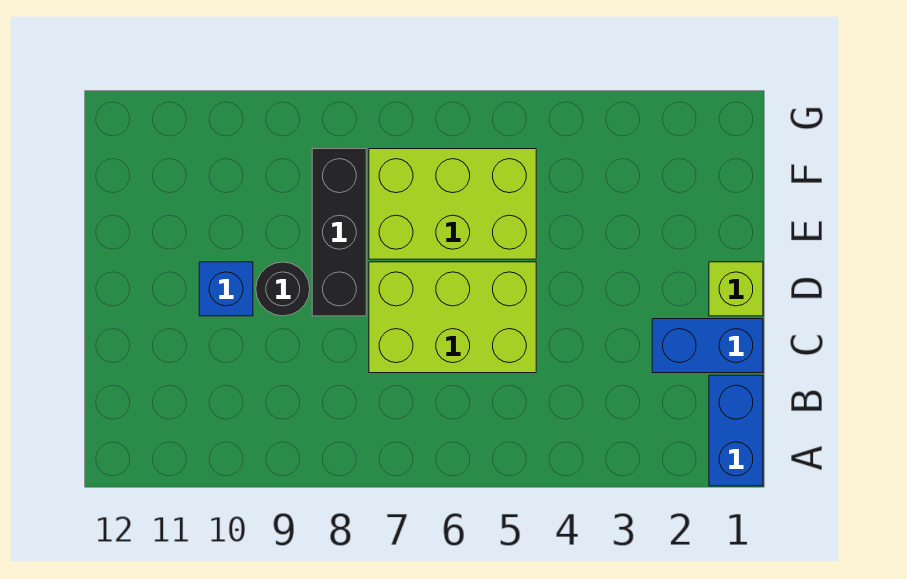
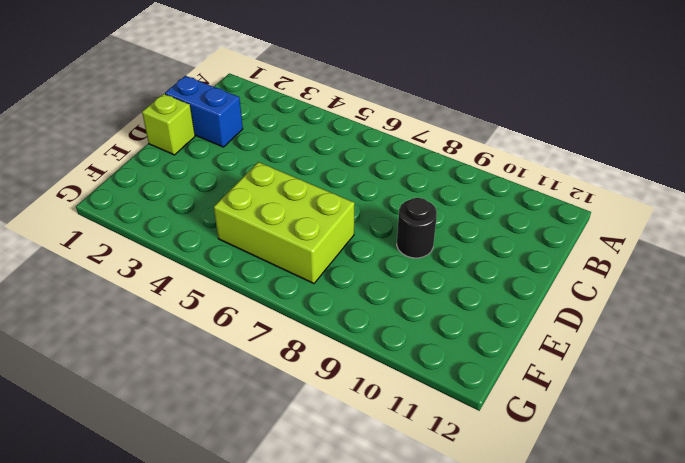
none -> blue brick A1:B1 level 1
none -> lime brick C5:D7 level 1

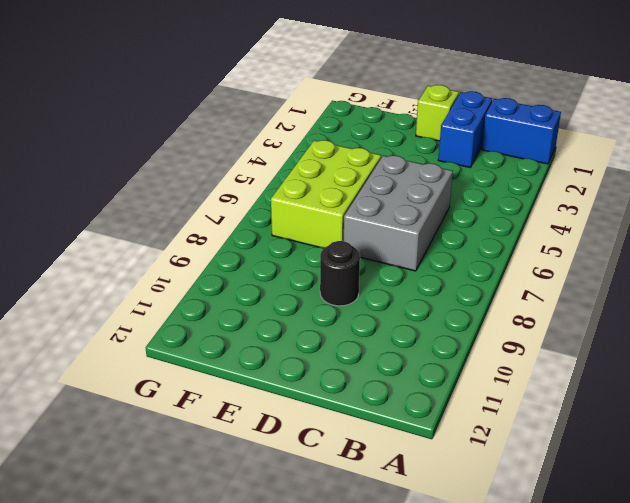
grey brick C5:D7 level 1 -> lime brick C5:D7 level 1
none -> black brick D8:F8 level 1
none -> blue brick D10 level 1

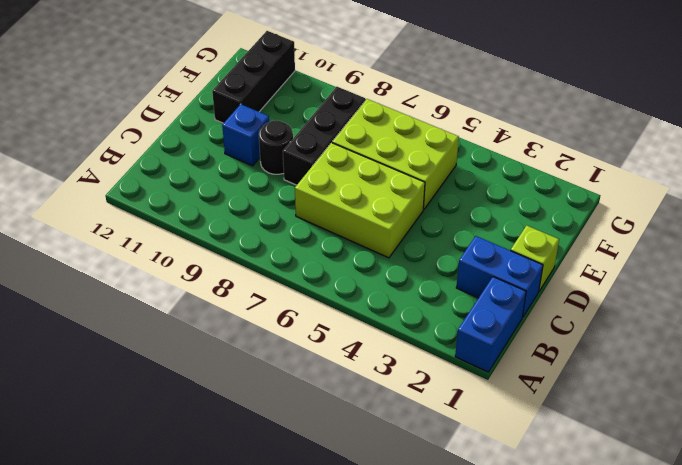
black brick E11:G11 level 1 -> none

